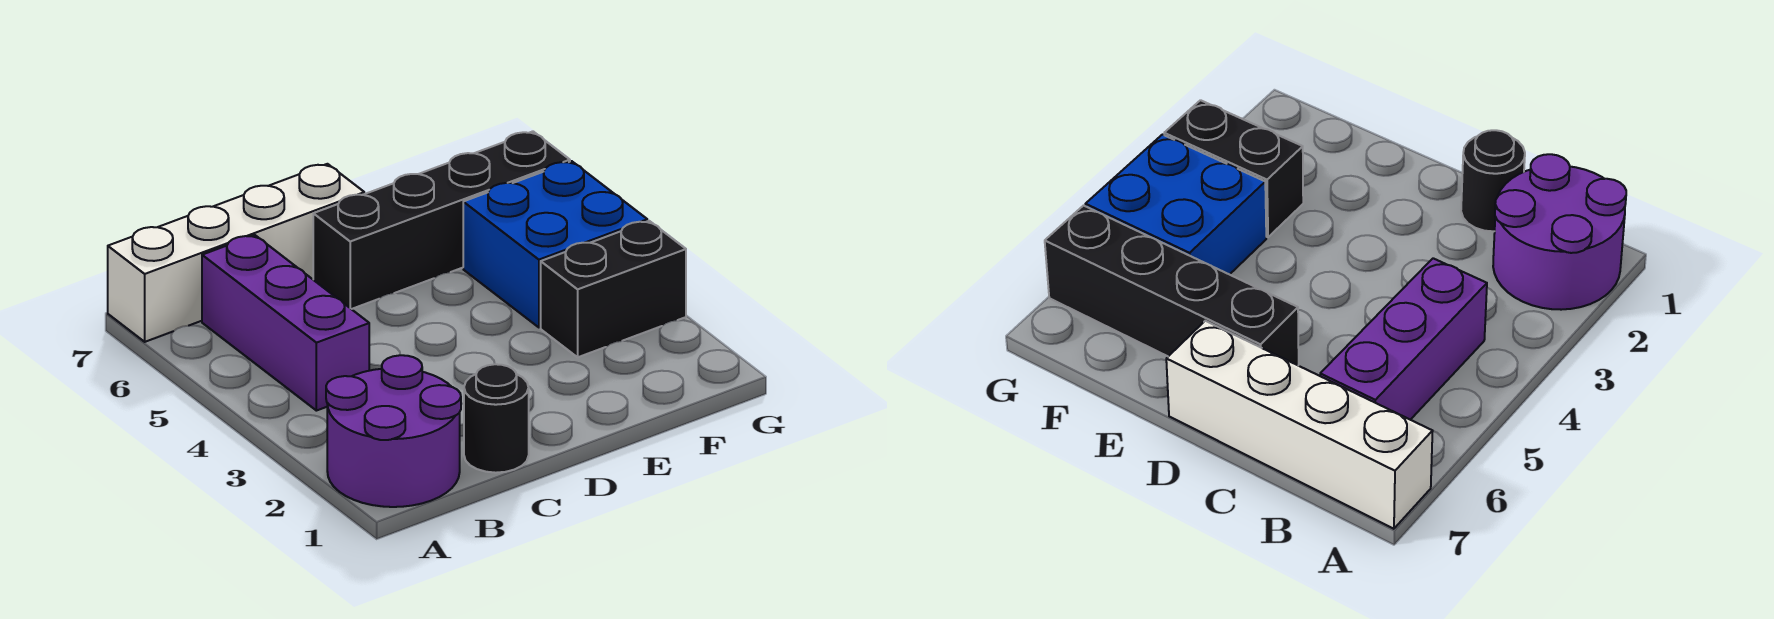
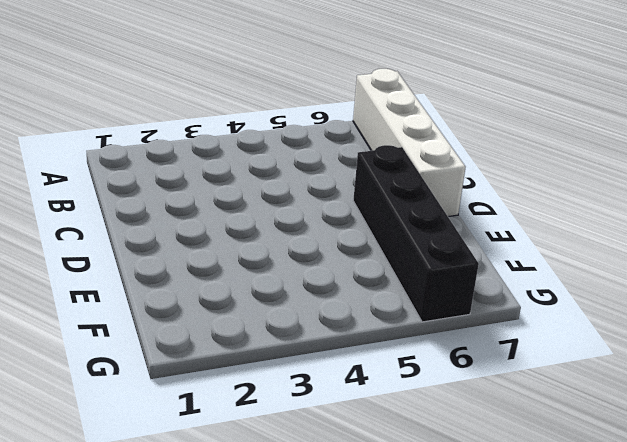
none -> purple round brick A1:B2 level 1
none -> purple brick B4:B6 level 1

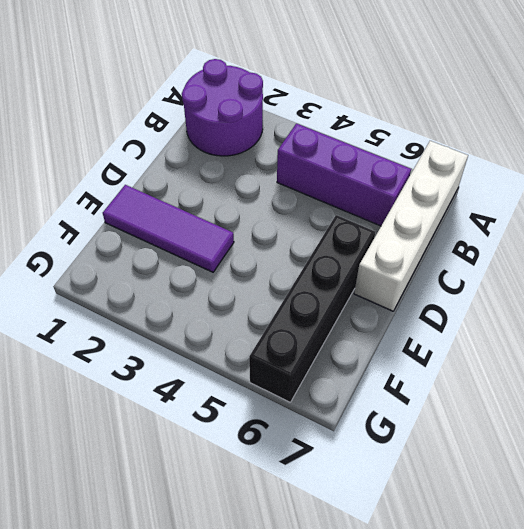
purple tile E1:E3 level 1 -> none
none -> black round brick C1 level 1
none -> black brick F3:G3 level 1

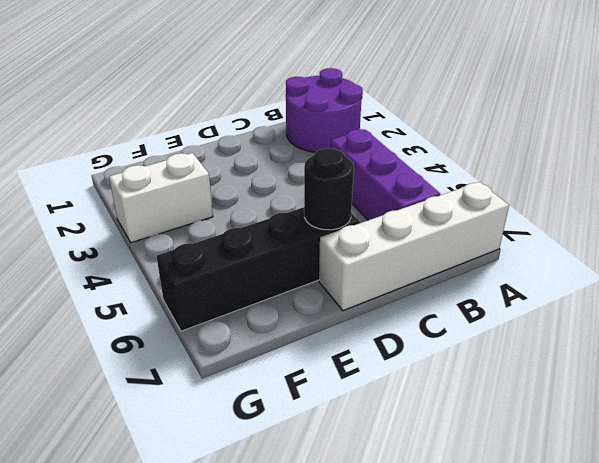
black round brick D6 level 2 -> black round brick C1 level 1
white brick F3:G3 level 1 -> black brick F3:G3 level 1
none -> blue brick F4:G5 level 1

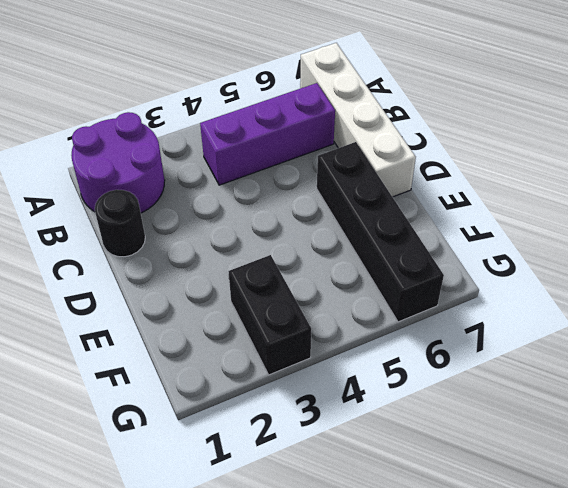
none -> blue brick F4:G5 level 1

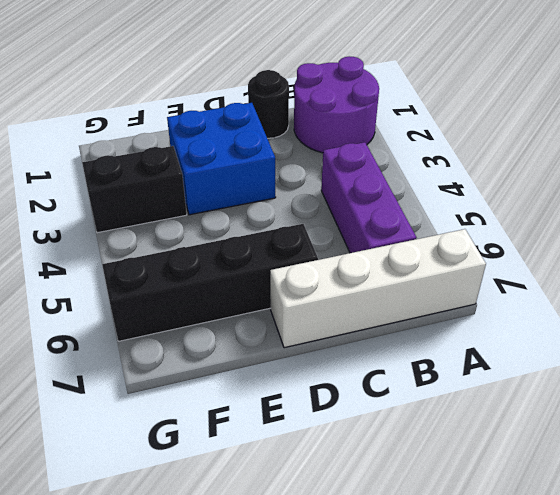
blue brick D2:E3 level 1 -> blue brick F4:G5 level 1

